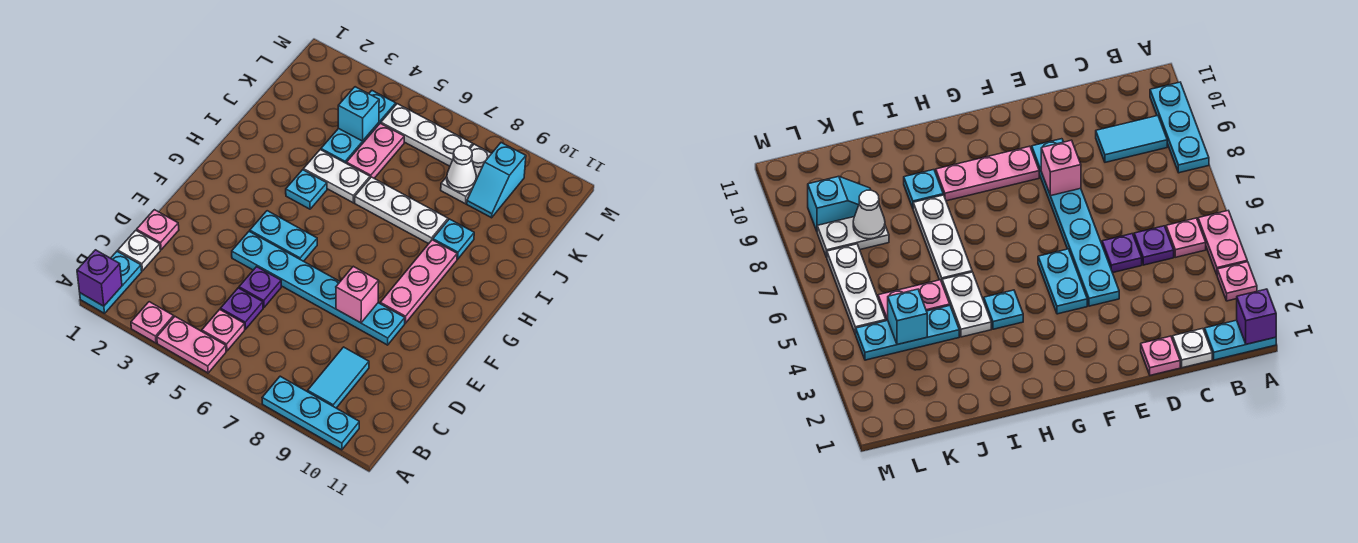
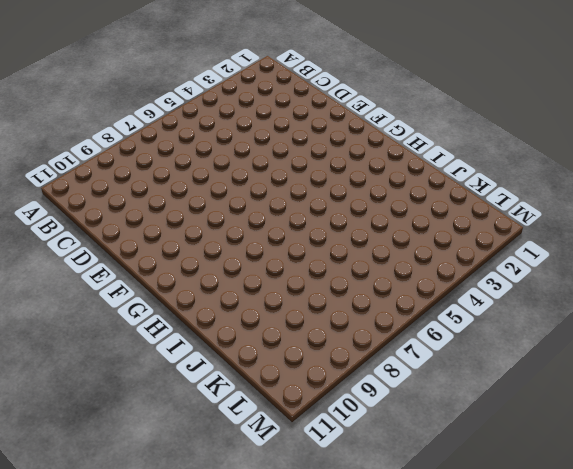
none -> cyan plate A1:B1 level 1
none -> pink plate A3 level 1
none -> pink plate A4:A5 level 1

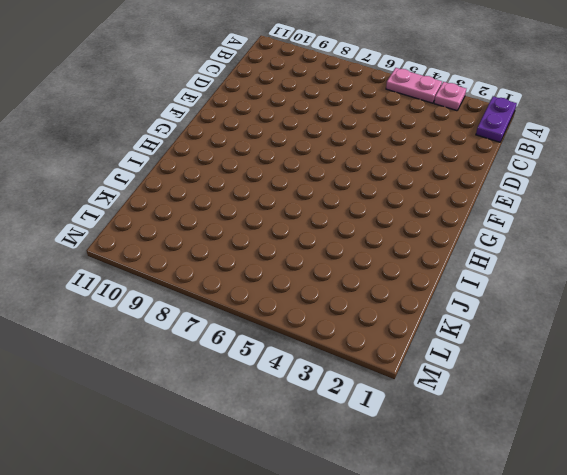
purple plate A1:B1 level 1 -> cyan plate A1:B1 level 1
none -> cyan plate A8:A10 level 1
none -> pink plate B5 level 1
none -> cyan tile B9:C9 level 1

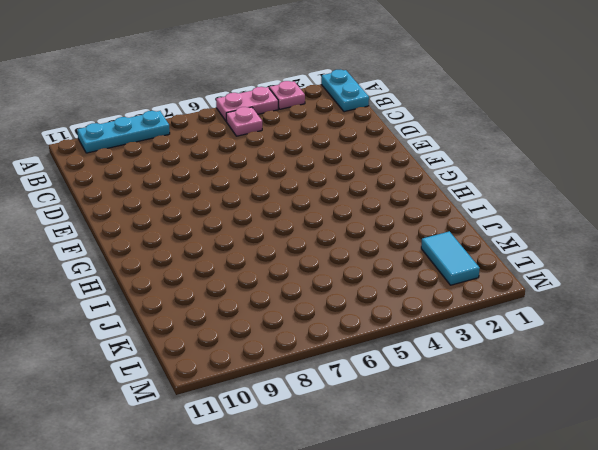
cyan tile K2:L2 level 1 -> cyan tile B9:C9 level 1
none -> white plate C1 level 1
none -> purple plate C5 level 1
none -> pink plate D1 level 1

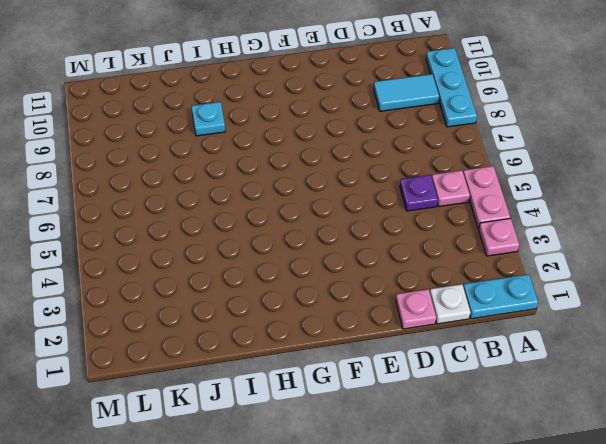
none -> purple plate D5 level 1
none -> cyan plate E4:E9 level 1
none -> cyan plate F4:F5 level 1

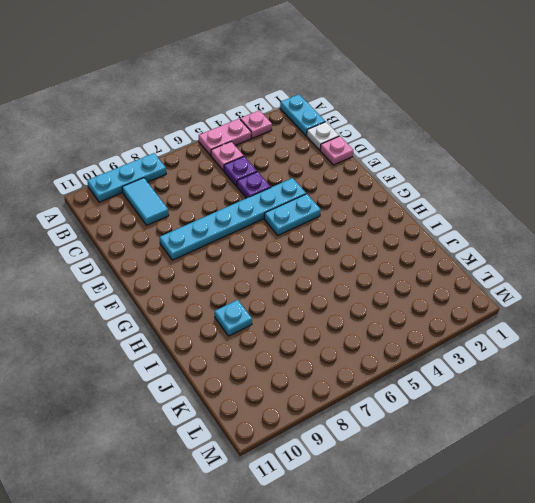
none -> pink plate F9:H9 level 1
none -> cyan plate H4 level 1
none -> white plate I4:I5 level 1

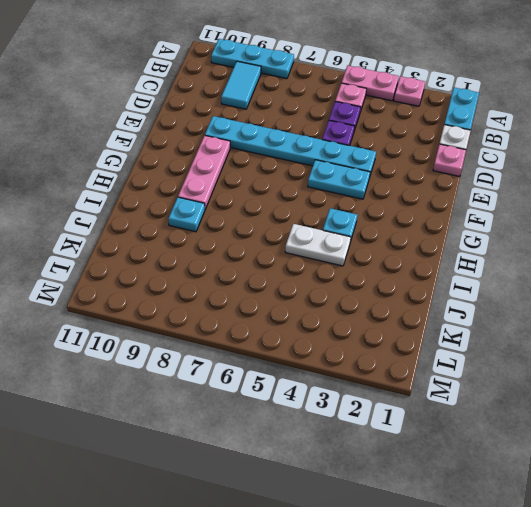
none -> white plate I6:I8 level 1
none -> cyan plate J4:L4 level 1
none -> pink plate J5:K5 level 1

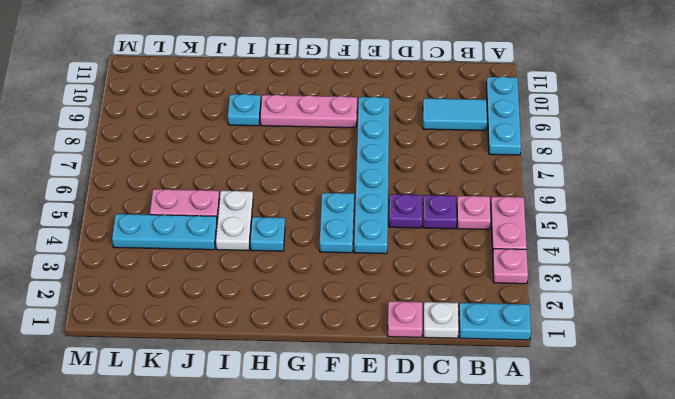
none -> white plate I6:I8 level 1
none -> white plate K8:L8 level 1
none -> cyan slope K9:L9 level 1 top L

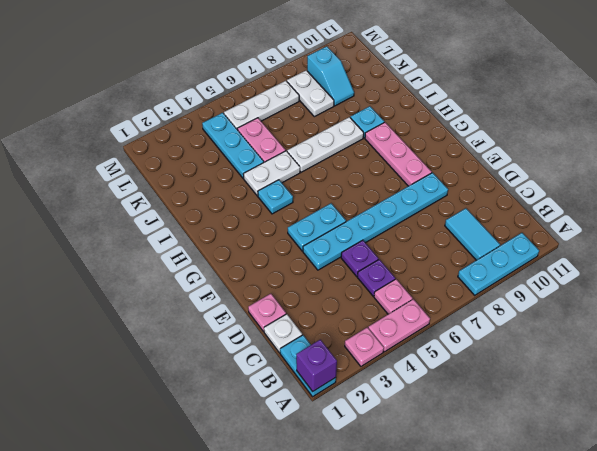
none -> pink brick E8 level 2
none -> cyan brick K4 level 2
none -> white cone K8 level 2

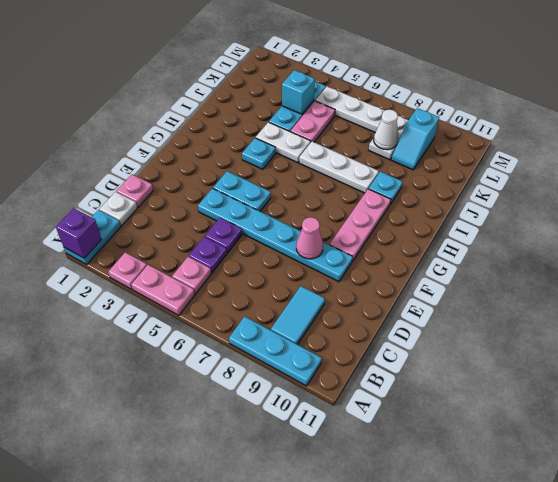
pink cone E8 level 2 -> pink brick E8 level 2

